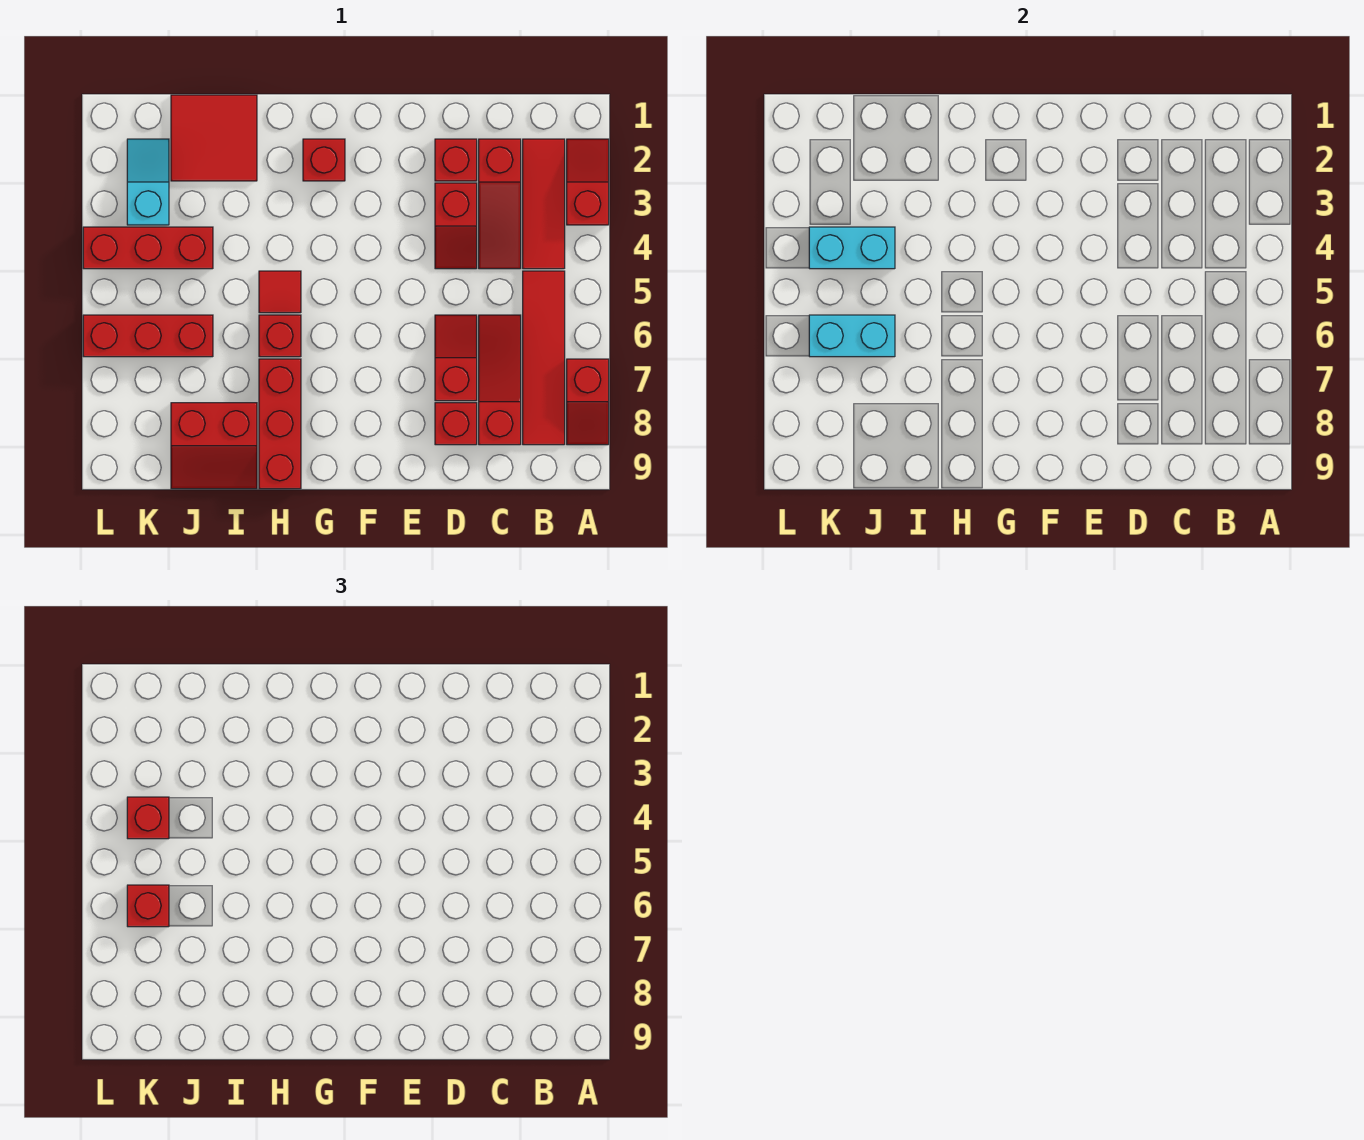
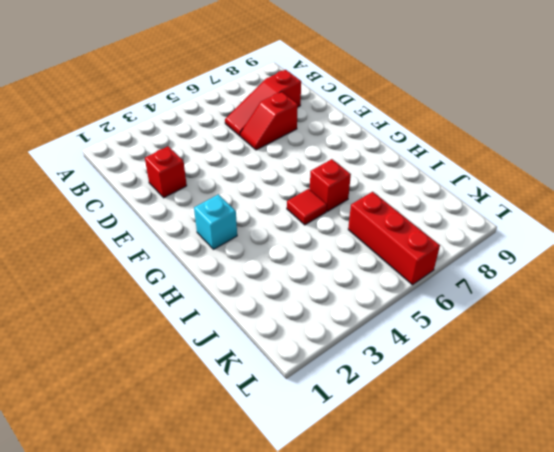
cyan brick G2 level 1 -> red brick G2 level 1
none -> red slope A2:A3 level 1 top 3
none -> red slope A7:A8 level 1 top 7
none -> red tile B2:B4 level 1

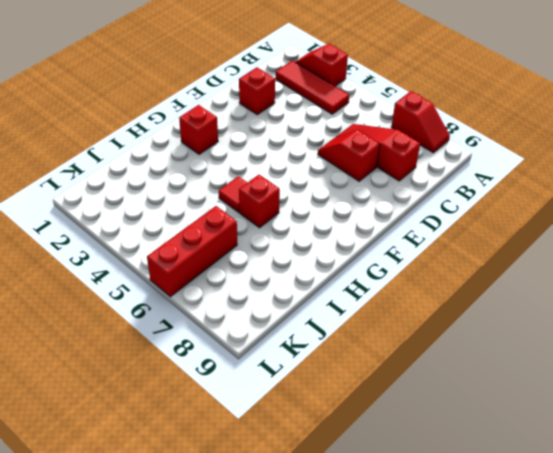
none -> red tile B5:B8 level 1
none -> red slope C2:C4 level 1 top 2
none -> red slope D3:D4 level 1 top 3

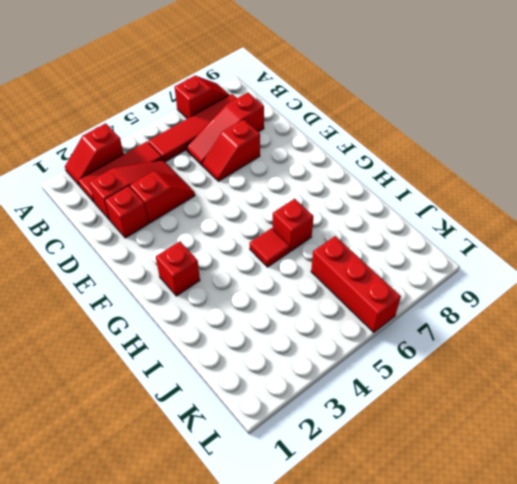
none -> red brick D8 level 1
none -> red brick H7:H9 level 1
none -> red tile I1:J2 level 1

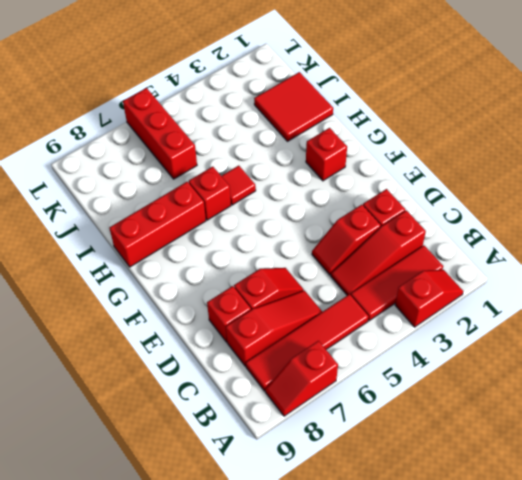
none -> red slope I8:J9 level 1 top 8
none -> red brick J4:L4 level 1
none -> cyan slope K2:K3 level 1 top 3

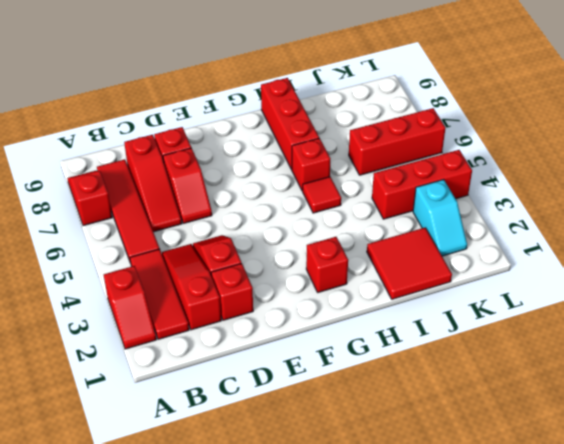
none -> red slope I8:J9 level 1 top 8
none -> cyan brick J4:K4 level 2
none -> cyan brick J6:K6 level 2

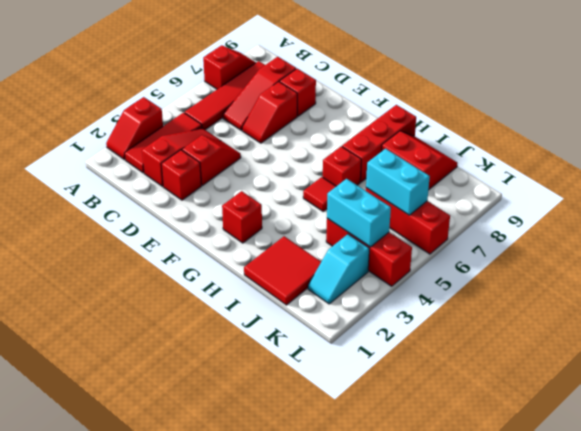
none -> red brick K4 level 3
none -> red brick K6 level 3

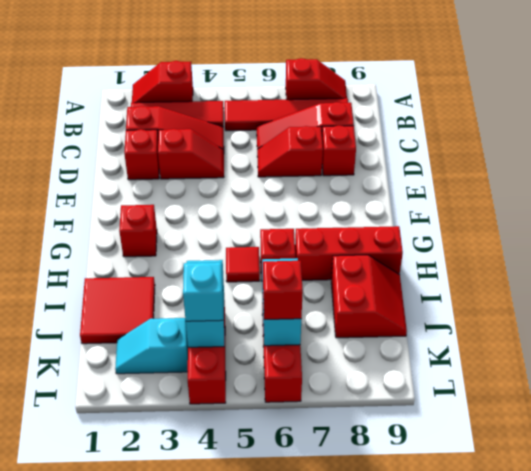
cyan brick K4 level 3 -> red brick K4 level 3

